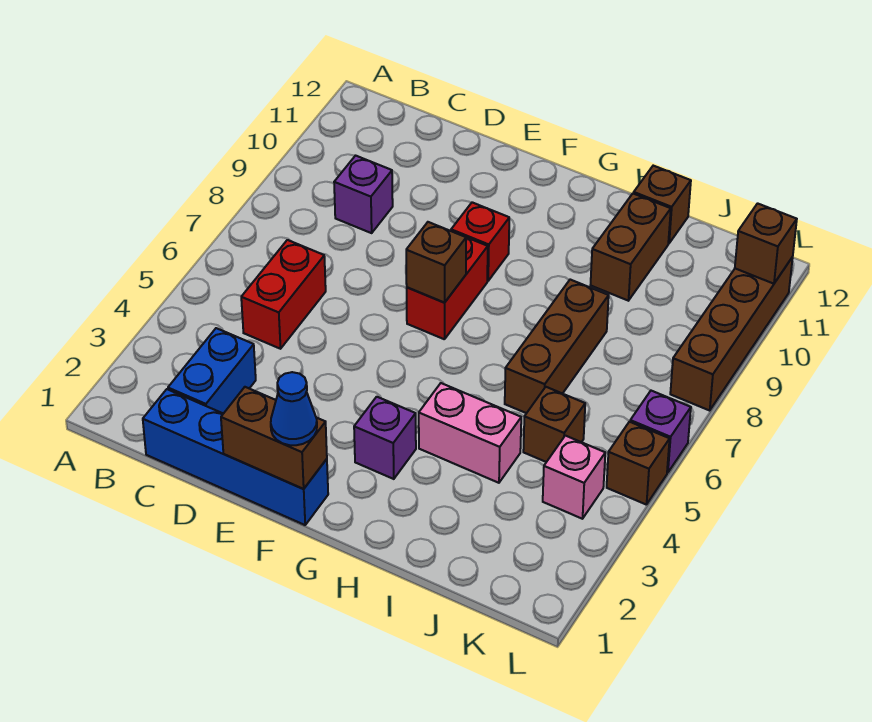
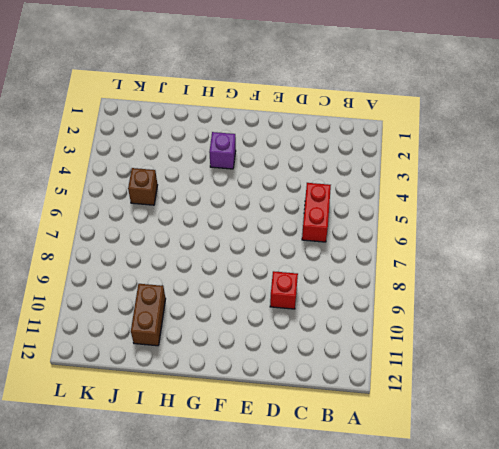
red brick D9 level 1 -> red brick F9 level 1
none -> blue brick C1:F1 level 1
none -> blue brick C2:C3 level 1
none -> purple brick C9 level 1

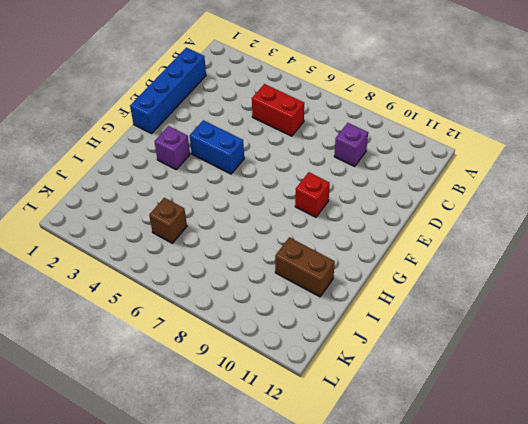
blue brick F4:F5 level 1 -> blue brick C2:C3 level 1
none -> red brick F7:F8 level 1
none -> pink brick H4:I4 level 1
none -> brown brick I6:I8 level 1

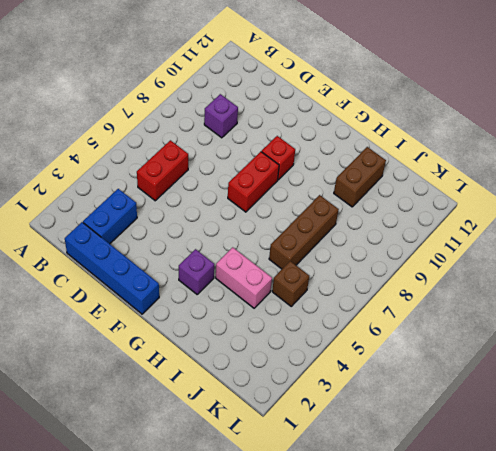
none -> brown brick I12 level 1
none -> pink brick K4 level 1
none -> brown brick L5 level 1

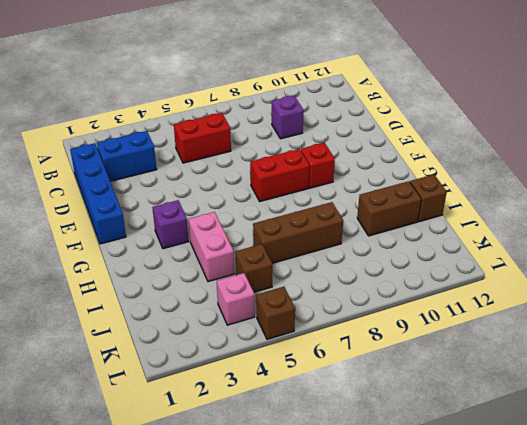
none -> purple brick L6 level 1
none -> brown brick L8:L11 level 1
none -> brown brick E1:F1 level 2

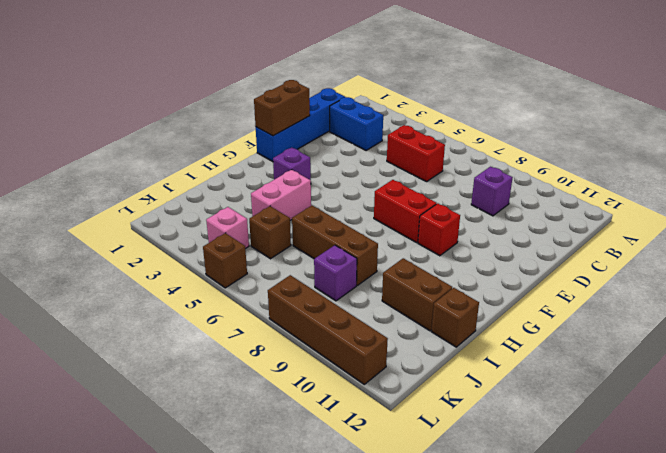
purple brick J8 level 1 -> purple brick L6 level 1
none -> brown brick F7 level 2
none -> brown brick L11 level 2
none -> blue cone F1 level 3

